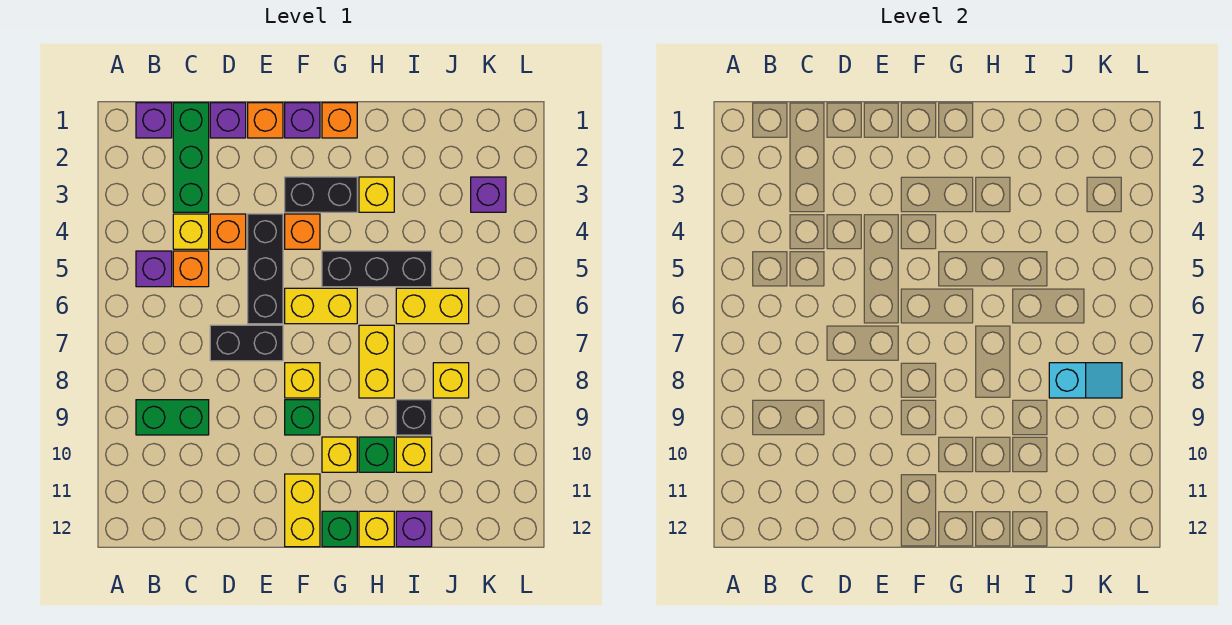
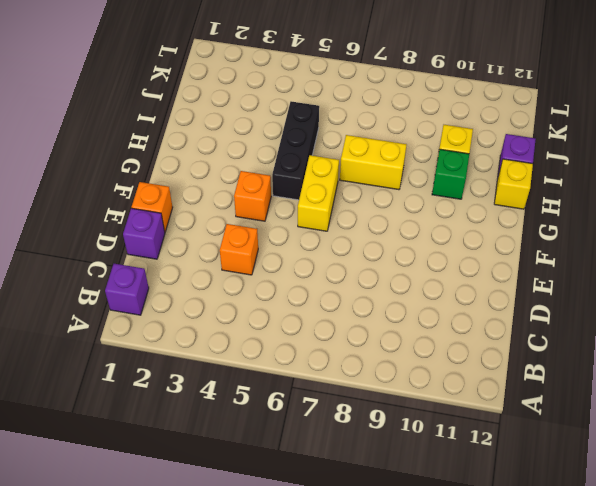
none -> purple brick B5 level 1
none -> green brick B9:C9 level 1
none -> green brick C1:C3 level 1
none -> yellow brick C4 level 1

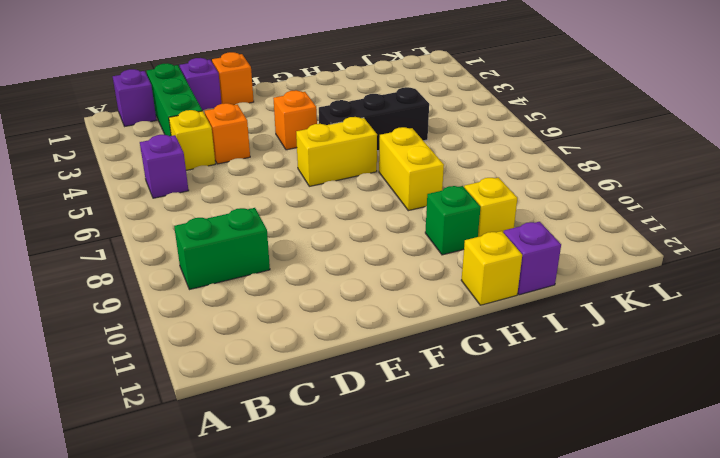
none -> orange brick C5 level 1
none -> black brick D7:E7 level 1
none -> black brick E4:E6 level 1
none -> purple brick F1 level 1

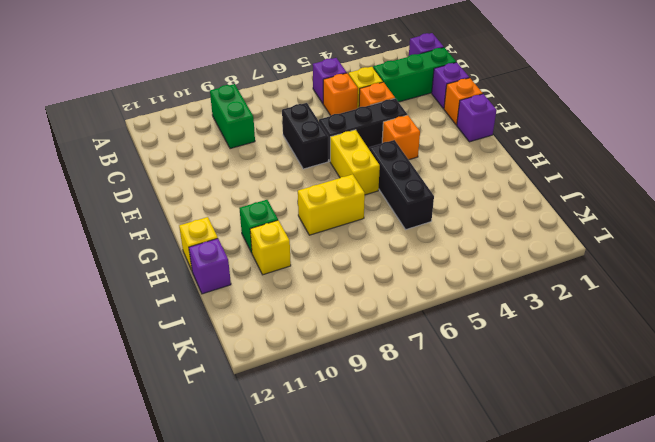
none -> black brick F3:G3 level 1
none -> yellow brick F8 level 1
none -> green brick F9 level 1
none -> yellow brick F11:F12 level 1

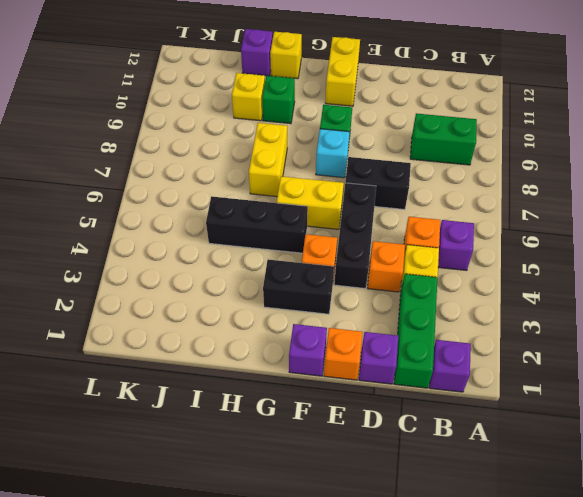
cyan brick F8 level 1 -> yellow brick F8 level 1
none -> orange brick G1 level 1
none -> yellow brick G10 level 1
none -> green brick G12 level 1
none -> yellow brick H3 level 1

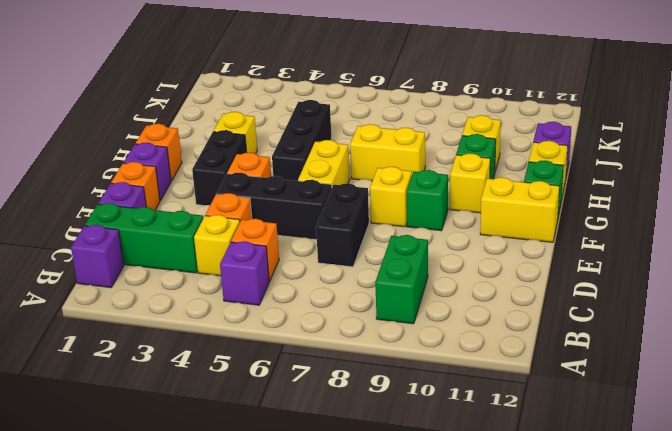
none -> yellow brick I6:J6 level 1
none -> black brick I9 level 1
none -> yellow brick J8 level 1
none -> purple brick K3 level 1

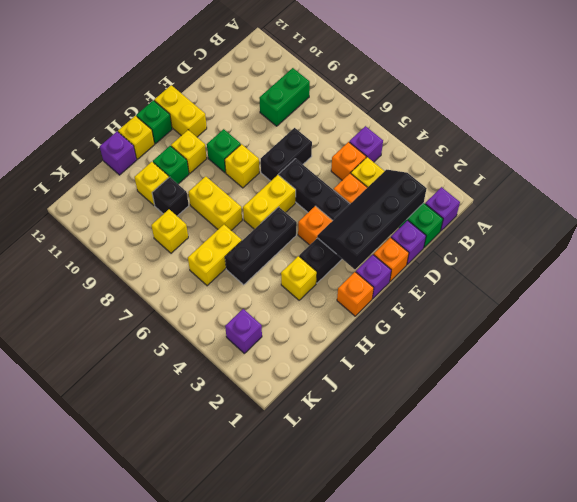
black slope C2:F3 level 2 top 2 -> none
none -> cyan slope J8:K8 level 2 top J

